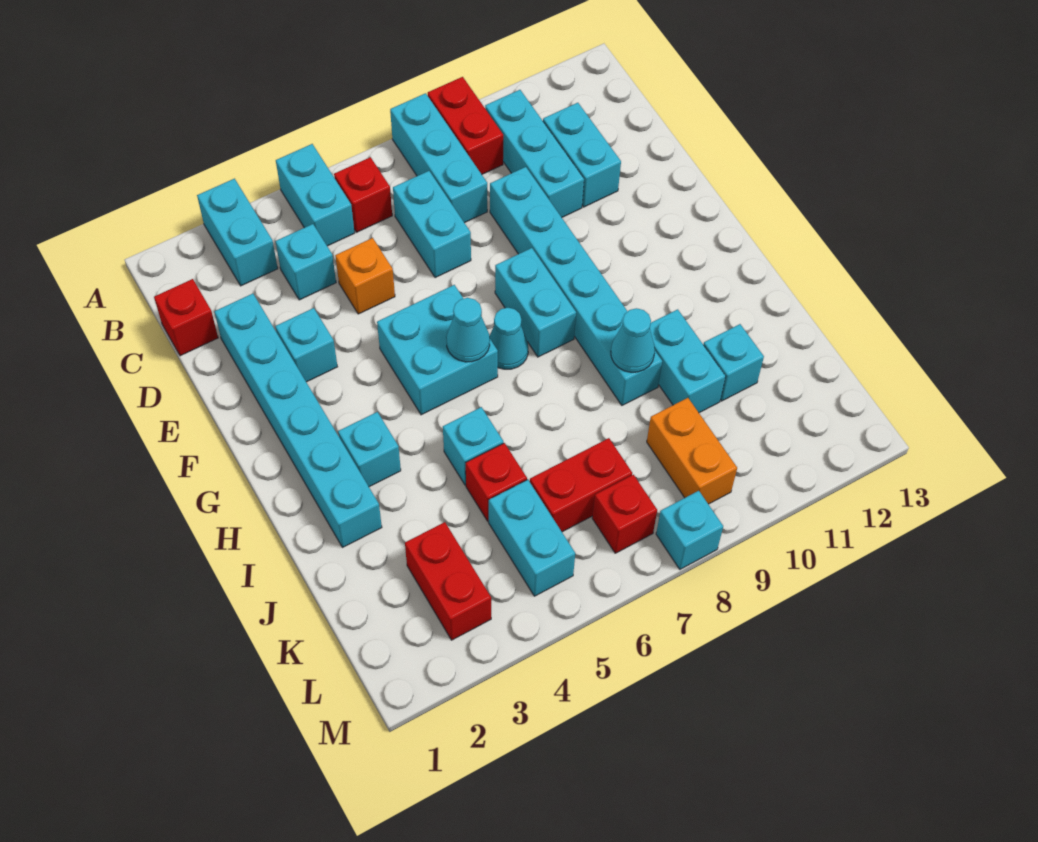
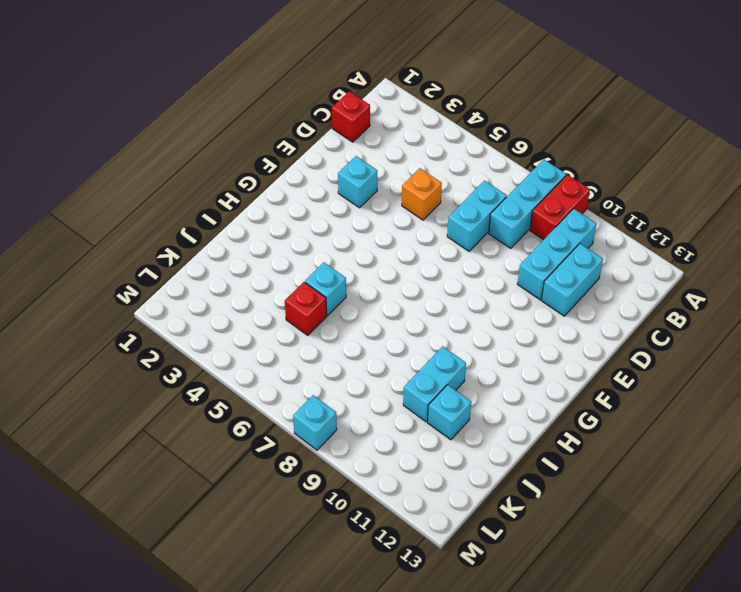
none -> cyan brick A3:B3 level 1
none -> cyan brick A5:B5 level 1
none -> red brick B6 level 1
none -> cyan brick C4 level 1

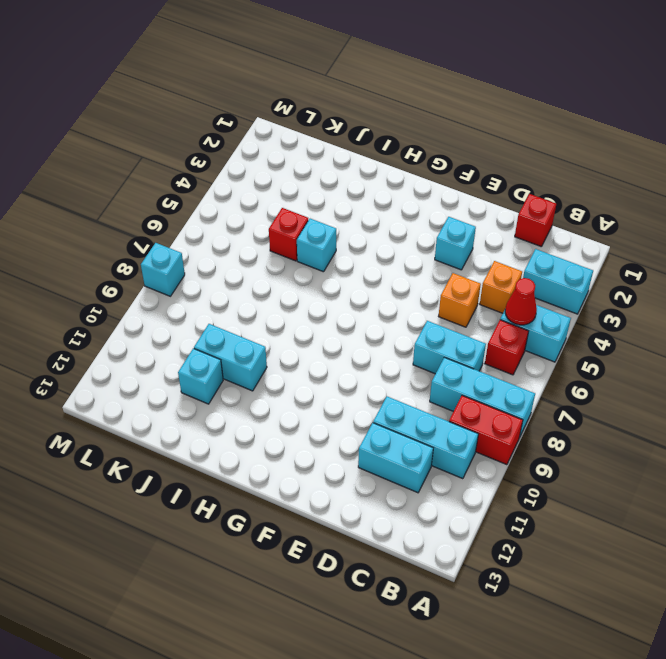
red cone B5 level 2 -> none
orange brick C4 level 1 -> cyan brick C4 level 1
none -> cyan brick D2:I2 level 1
none -> cyan brick D9:I9 level 1
none -> cyan brick F5:G6 level 1
none -> cyan brick F8:G8 level 1

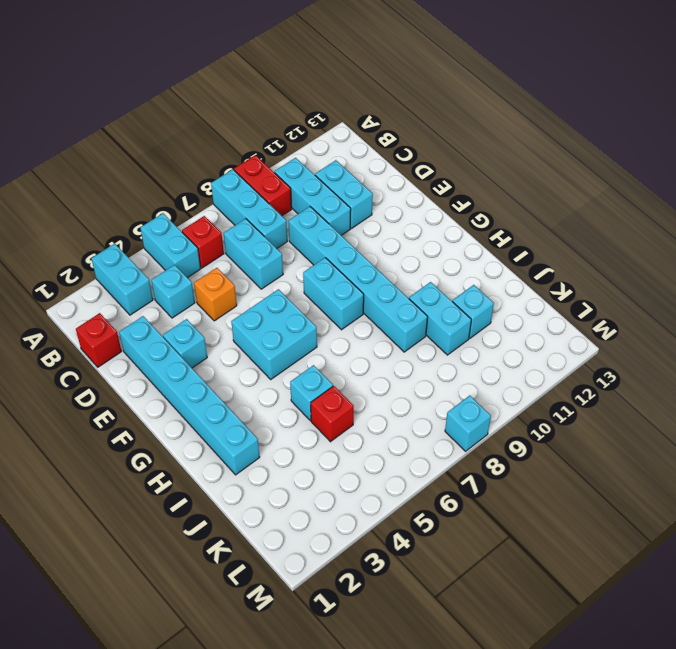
none -> cyan cone G7 level 1
none -> cyan brick H3 level 1
none -> red brick K3:L3 level 1
none -> cyan brick K5:L5 level 1

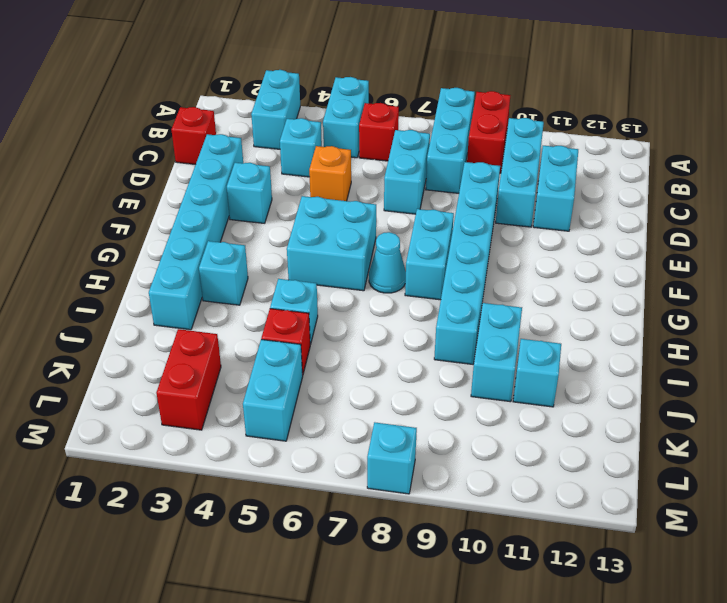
none -> red brick K6:K7 level 1
none -> orange brick K9:L9 level 1
none -> red brick L7 level 1
none -> cyan cone G6 level 2

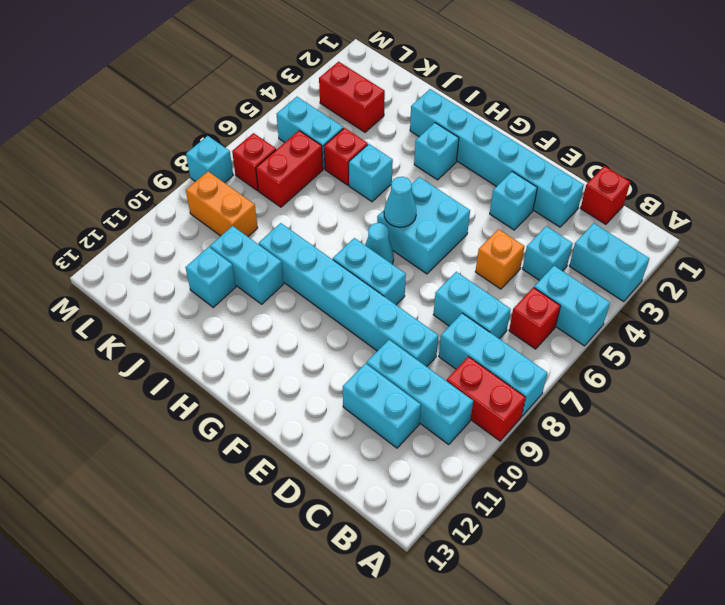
none -> cyan cone I9 level 2

